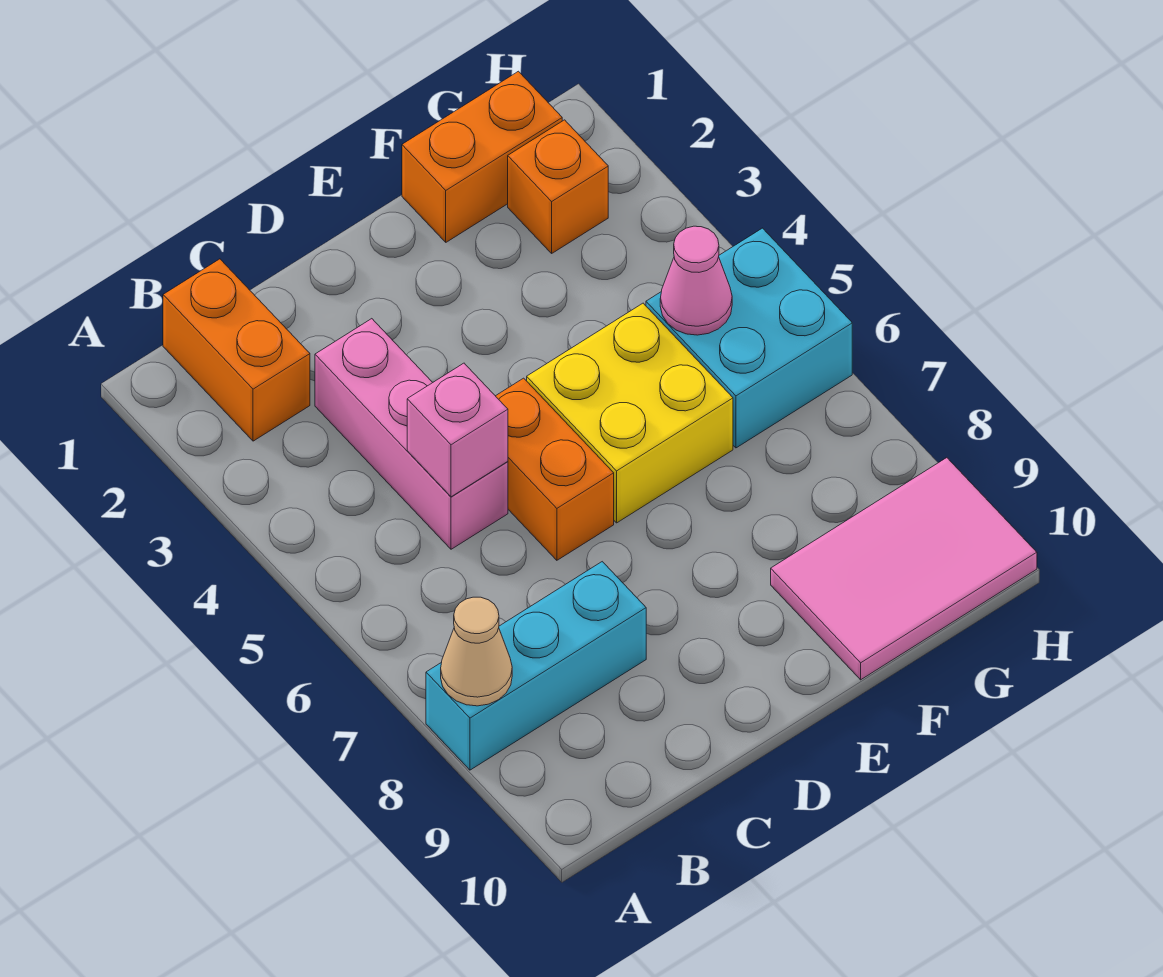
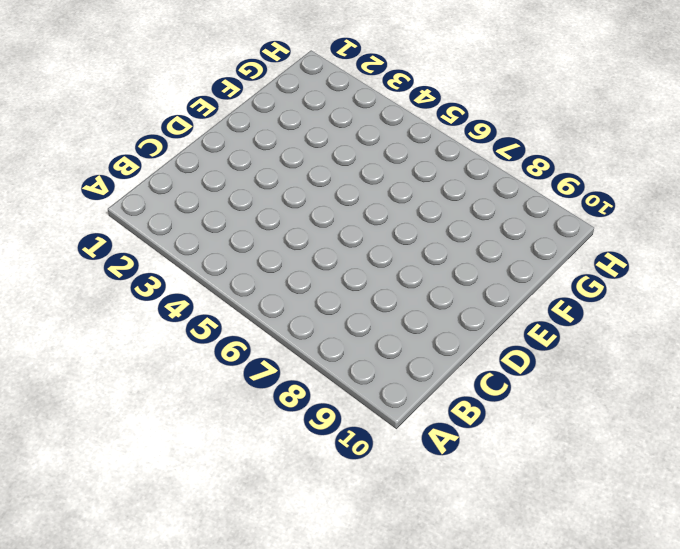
none -> cyan brick A8:C8 level 1
none -> orange brick B1:B2 level 1
none -> pink brick C3:C5 level 1

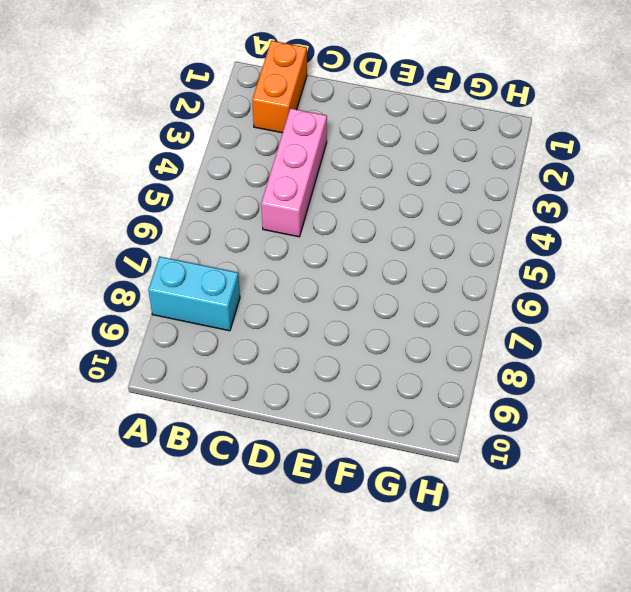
cyan brick A8:B8 level 1 -> cyan brick A8:C8 level 1
none -> orange brick D5:D6 level 1
none -> yellow brick E5:F6 level 1
none -> orange brick F1:G1 level 1

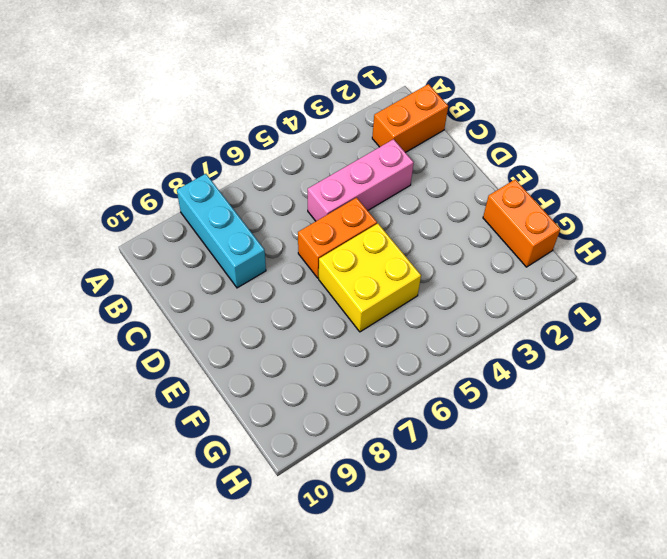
none -> pink tile F9:H10 level 1
none -> orange brick G2 level 1
none -> cyan brick G5:H6 level 1

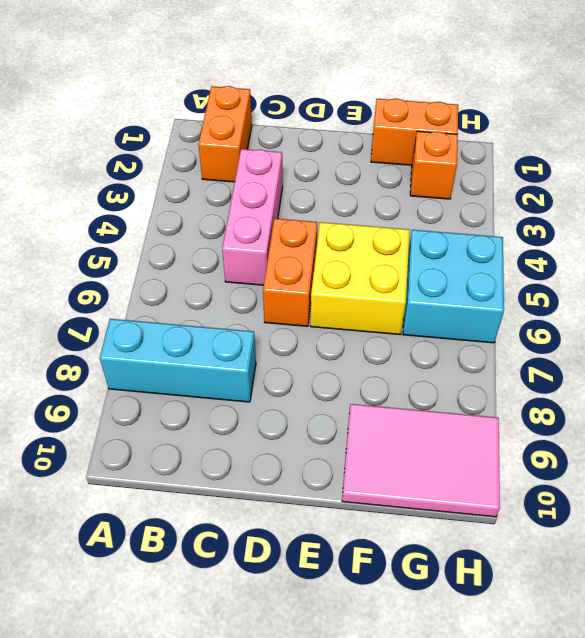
none -> tan cone A8 level 2
none -> pink brick C5 level 2
none -> pink cone G5 level 2

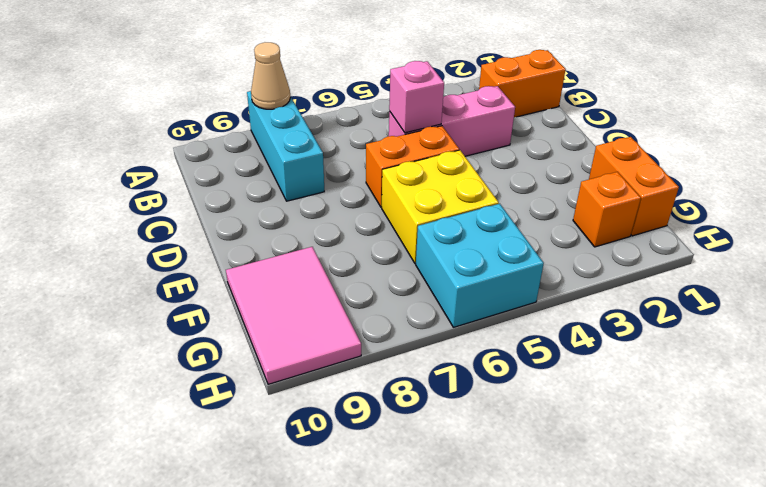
none -> pink cone G5 level 2

